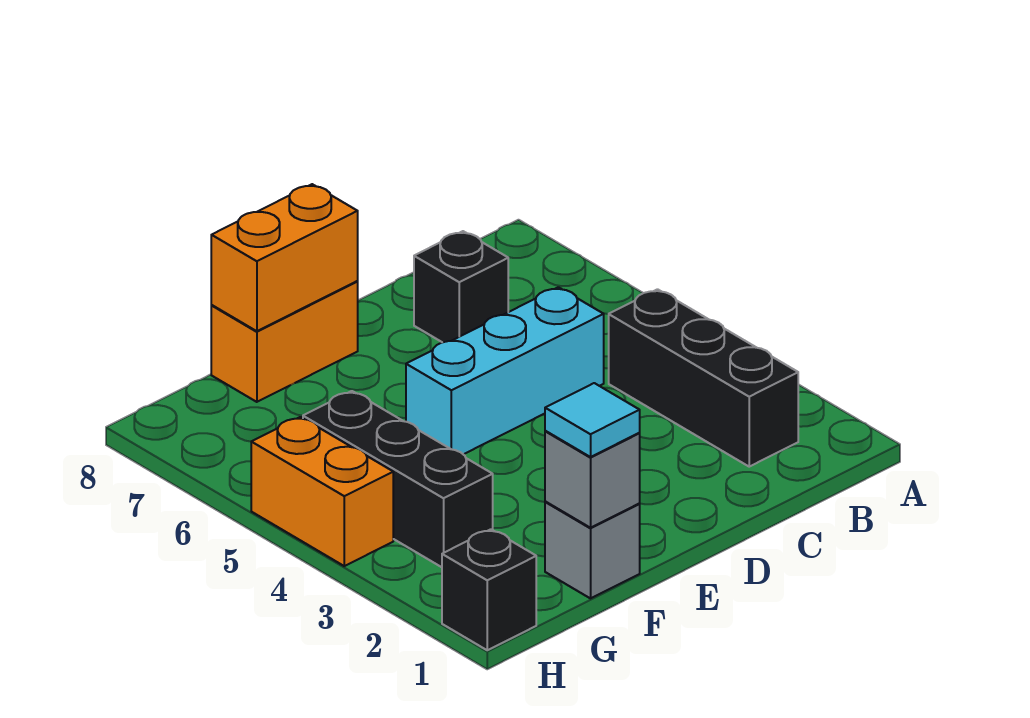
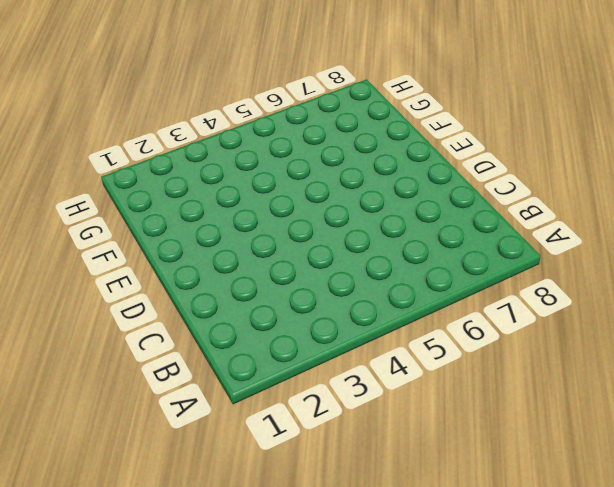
none -> black brick B2:B4 level 1
none -> cyan brick C5:E5 level 1

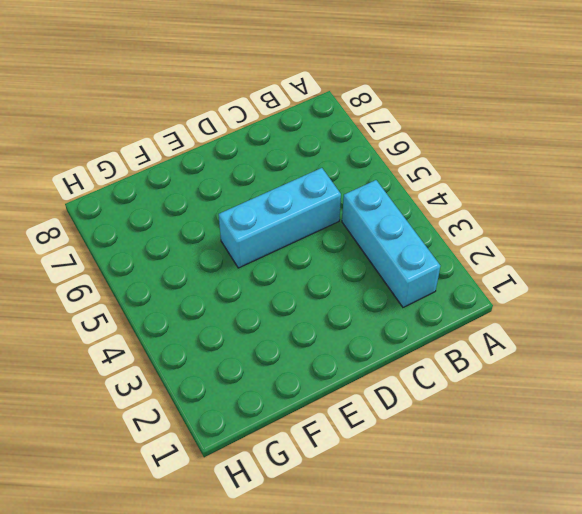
cyan brick B2:B4 level 1 -> black brick B2:B4 level 1
none -> black brick C7 level 1
none -> orange brick E8:F8 level 1

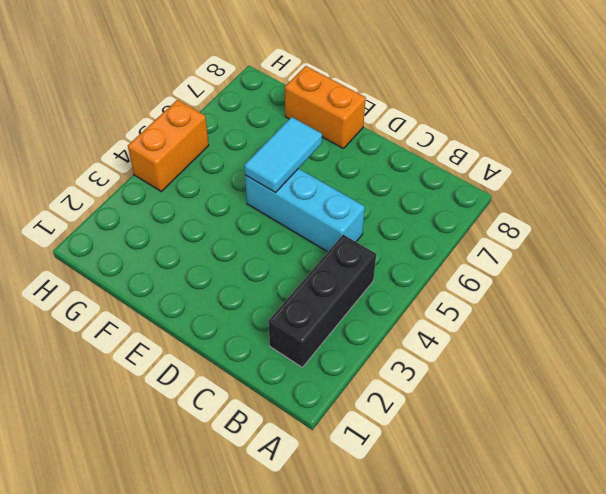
cyan tile E5:E6 level 2 -> none
none -> black brick C7 level 1
none -> grey brick F1 level 1

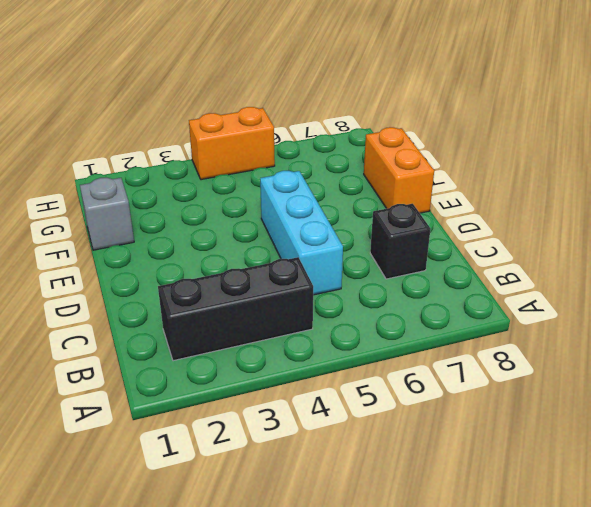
none -> black brick G3:G5 level 1
none -> black brick H1 level 1

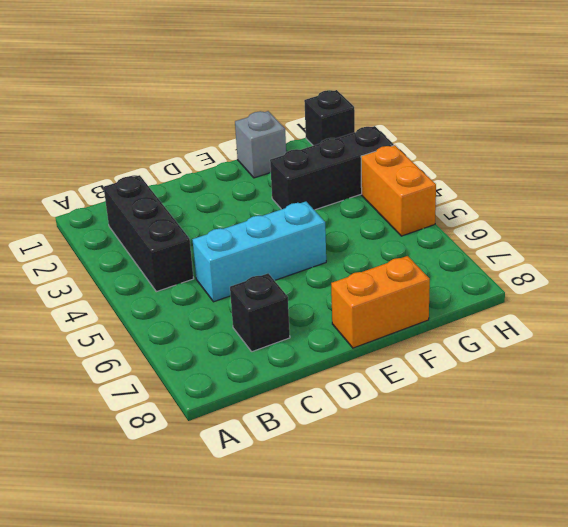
black brick F3:H3 level 1 -> black brick G3:G5 level 1
none -> orange brick E8:F8 level 2
none -> grey brick F1 level 2

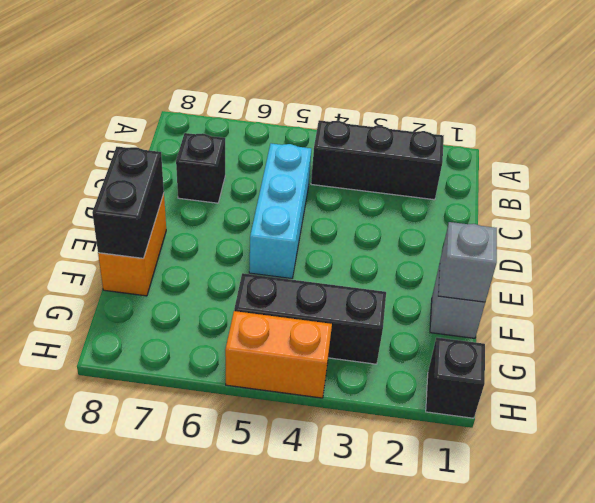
black brick E8:F8 level 2 -> orange brick E8:F8 level 2
none -> cyan tile F1 level 3

